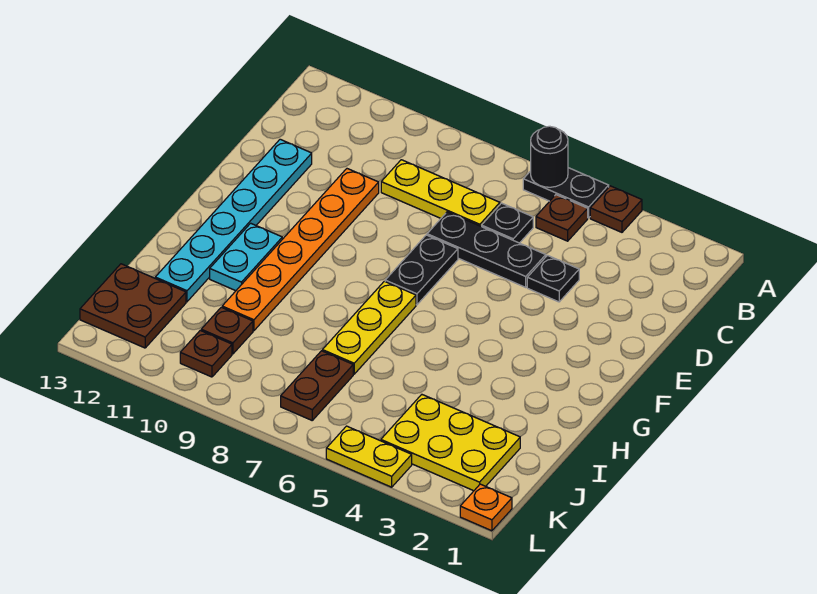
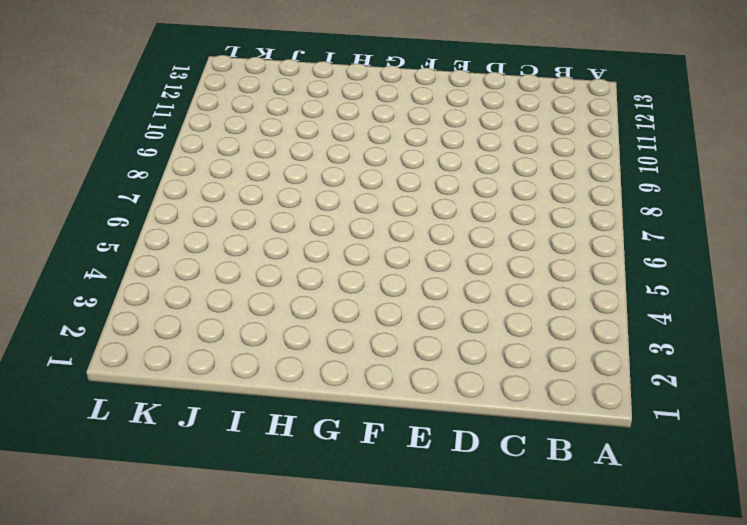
none -> brown plate A4 level 1
none -> black plate A5:A6 level 1
none -> brown plate B5 level 1

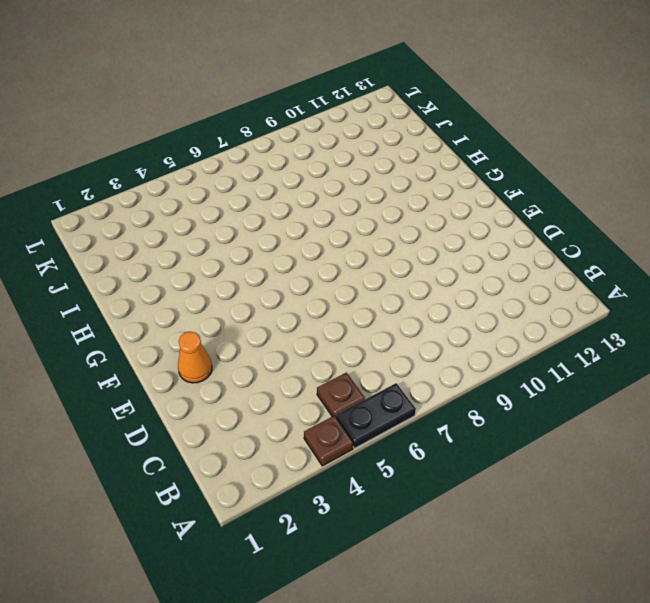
orange cone E2 level 1 -> none
none -> black plate C6 level 1
none -> yellow plate C7:C9 level 1
none -> black plate D4 level 1

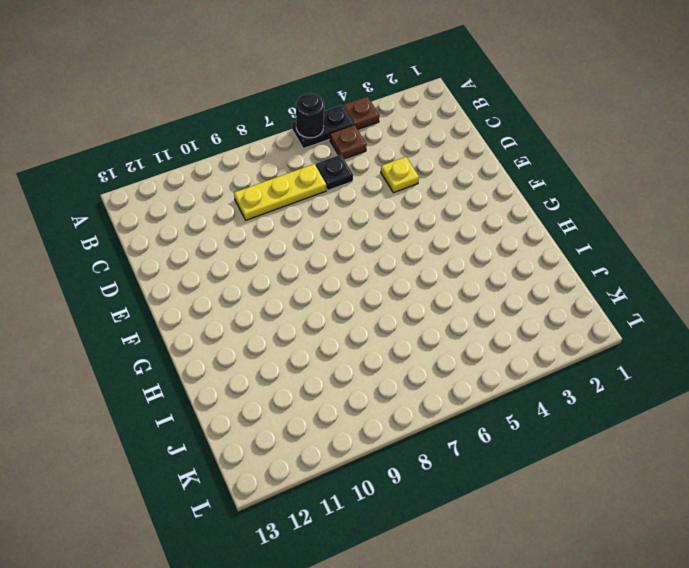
yellow plate D4 level 1 -> black plate D4 level 1
none -> black plate D5:D7 level 1
none -> orange plate D10:I10 level 1
none -> cyan plate D12:I12 level 1

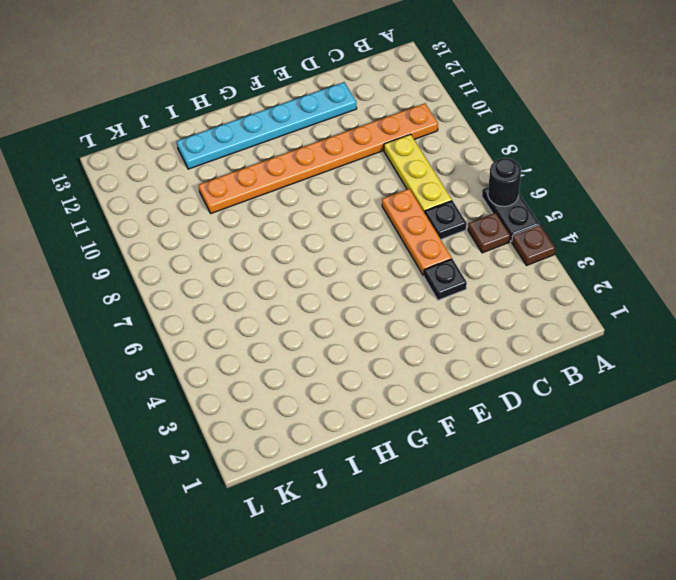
orange plate B10:I10 level 1 -> orange plate D10:I10 level 1
orange plate D5:D7 level 1 -> black plate D5:D7 level 1
none -> black plate E7:F7 level 1
none -> yellow plate G7:I7 level 1
none -> cyan plate G11:H11 level 1

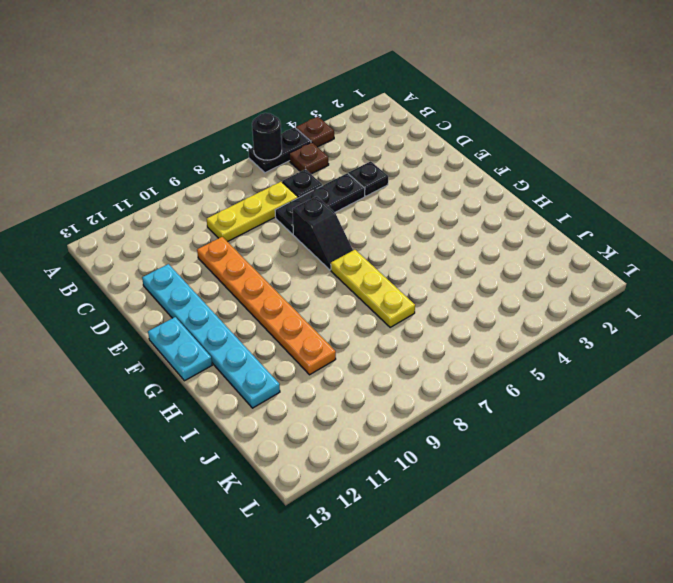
black slope E7:F7 level 1 top E -> black plate E7:F7 level 1
cyan plate F13:G13 level 1 -> cyan plate G11:H11 level 1
none -> yellow plate J2:K4 level 1
none -> brown plate J7:K7 level 1
none -> brown plate J10 level 1

